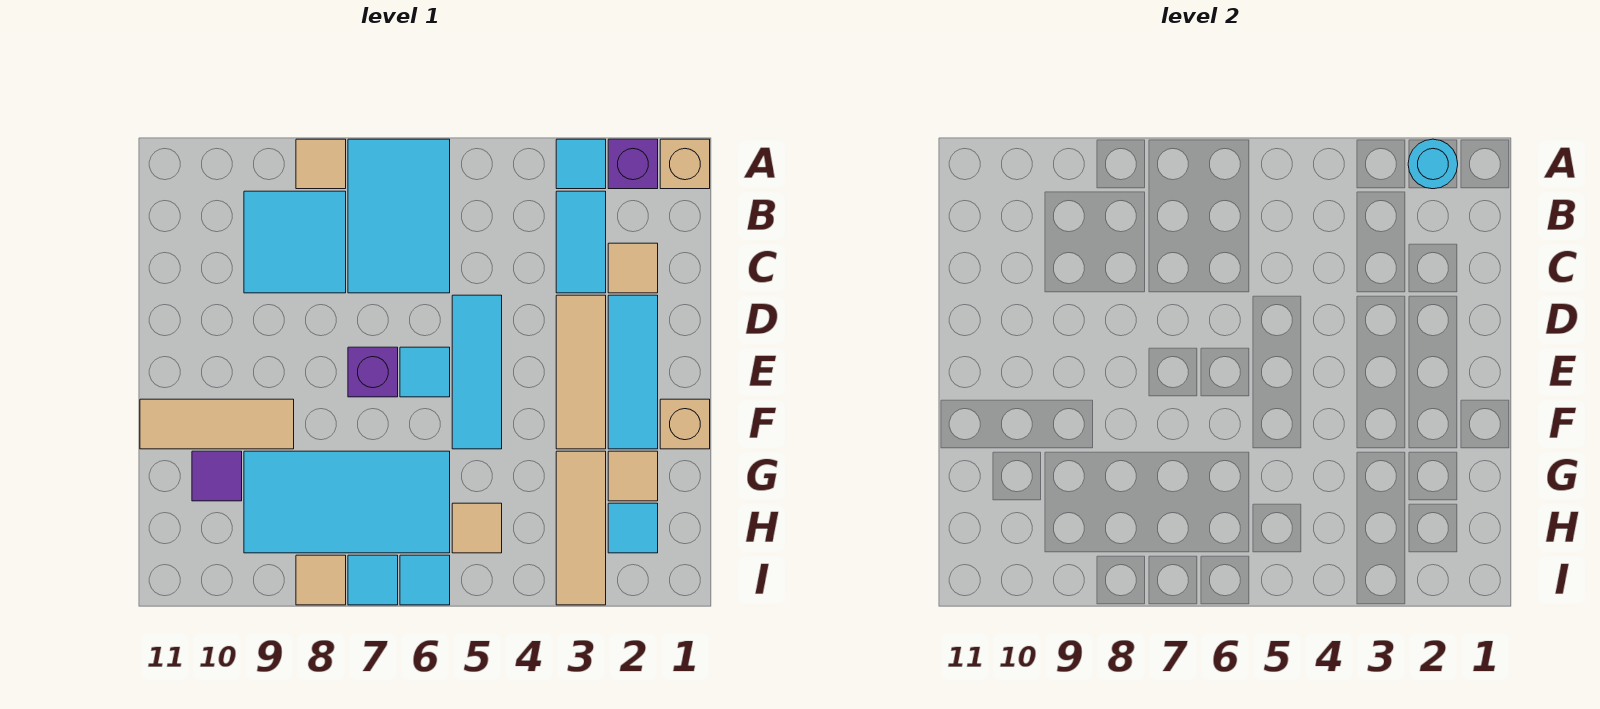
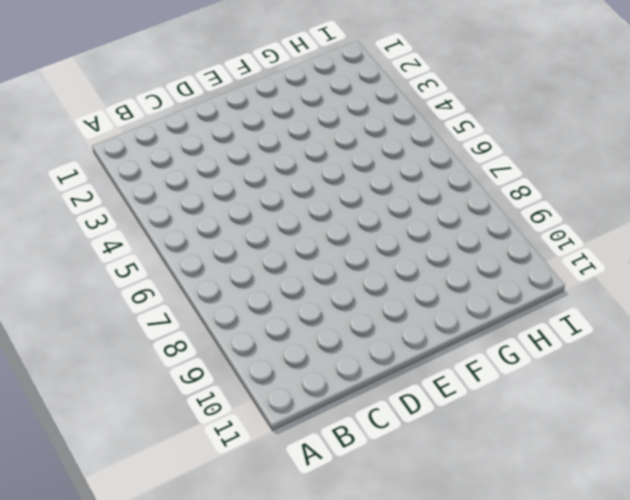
none -> tan brick A1 level 1
none -> purple brick A2 level 1
none -> cyan tile A3 level 1

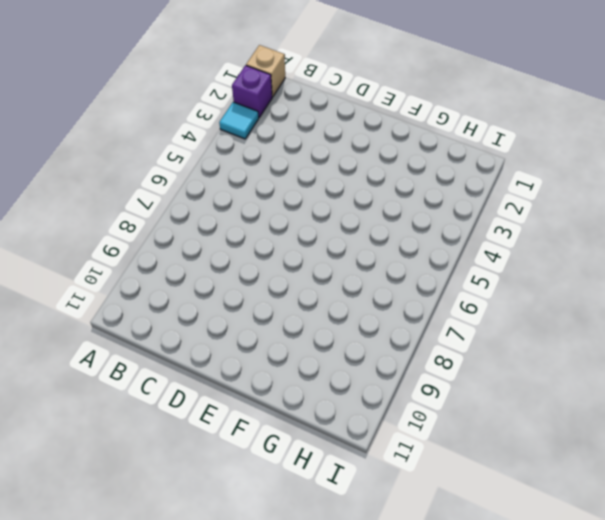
none -> cyan tile A6:C7 level 1
none -> tan tile A8 level 1
none -> cyan tile B3:C3 level 1

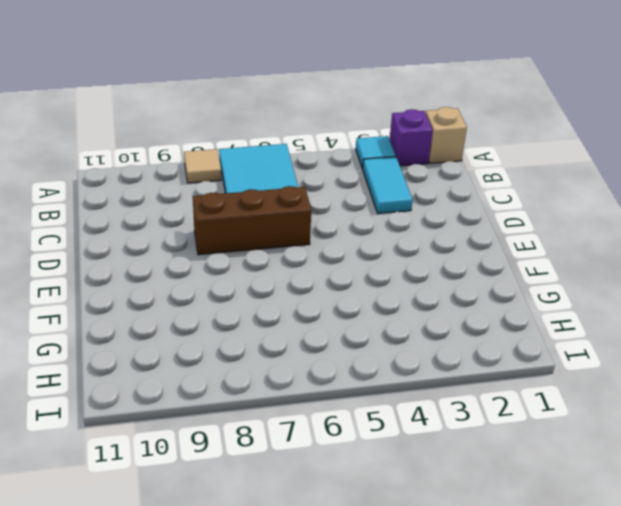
brown brick D6:D8 level 1 -> none
none -> cyan tile B8:C9 level 1
none -> tan tile C2 level 1
none -> cyan tile D2:F2 level 1

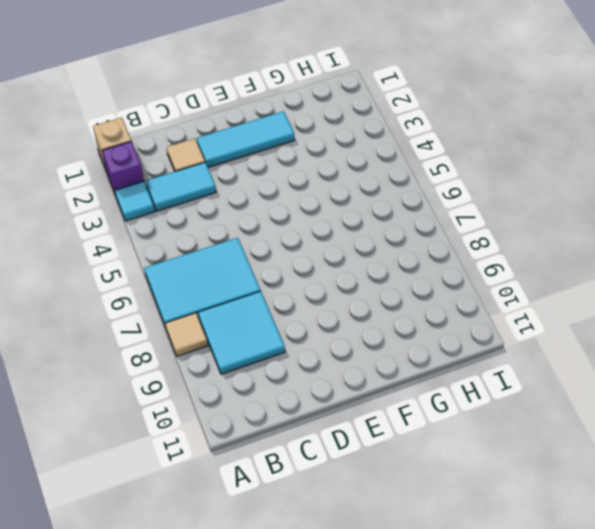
none -> tan tile D3:F3 level 1
none -> cyan tile D5:F5 level 1
none -> cyan tile E6 level 1

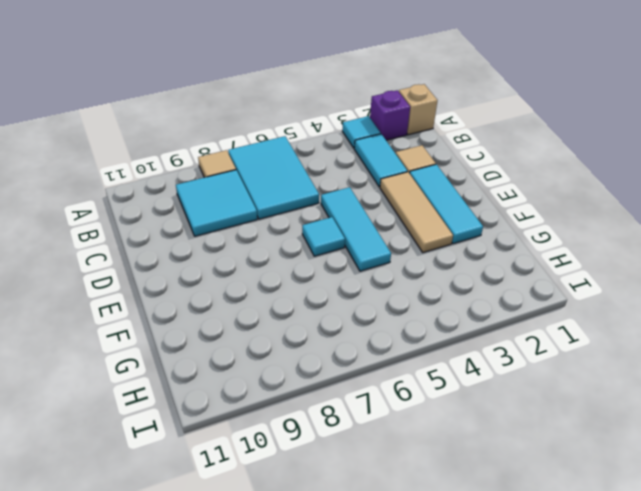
none -> purple brick E7 level 1
none -> tan brick F1 level 1
none -> tan tile F9:F11 level 1

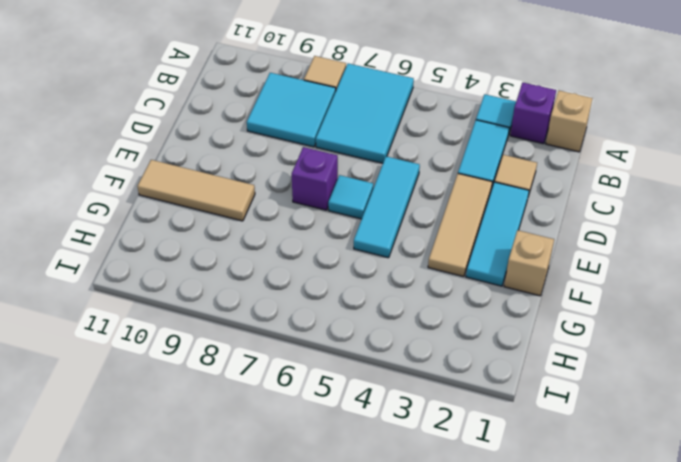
none -> tan tile G2 level 1
none -> tan tile G3:I3 level 1
none -> cyan tile G6:H9 level 1

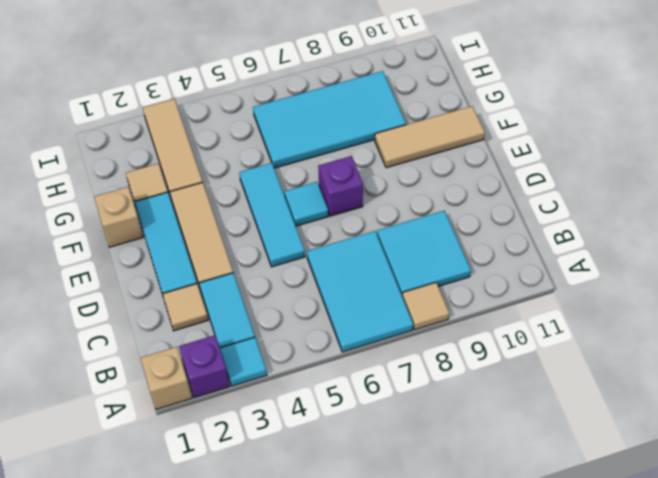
none -> purple tile G10 level 1
none -> cyan tile H2 level 1
none -> tan tile H5 level 1

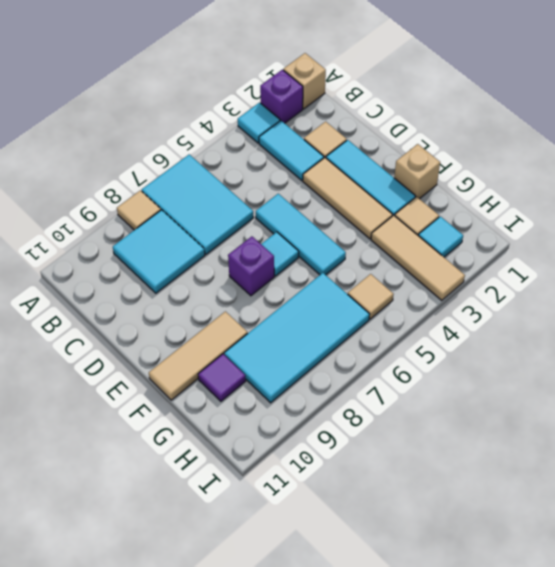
none -> cyan tile I6 level 1
none -> cyan tile I7 level 1
none -> tan tile I8 level 1

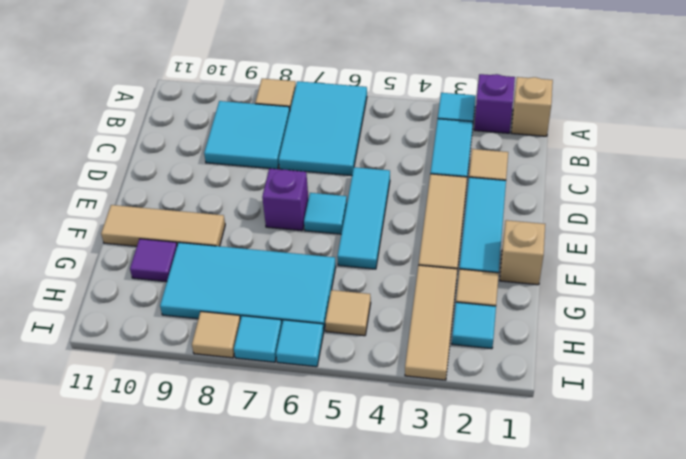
none -> cyan round brick A2 level 2

